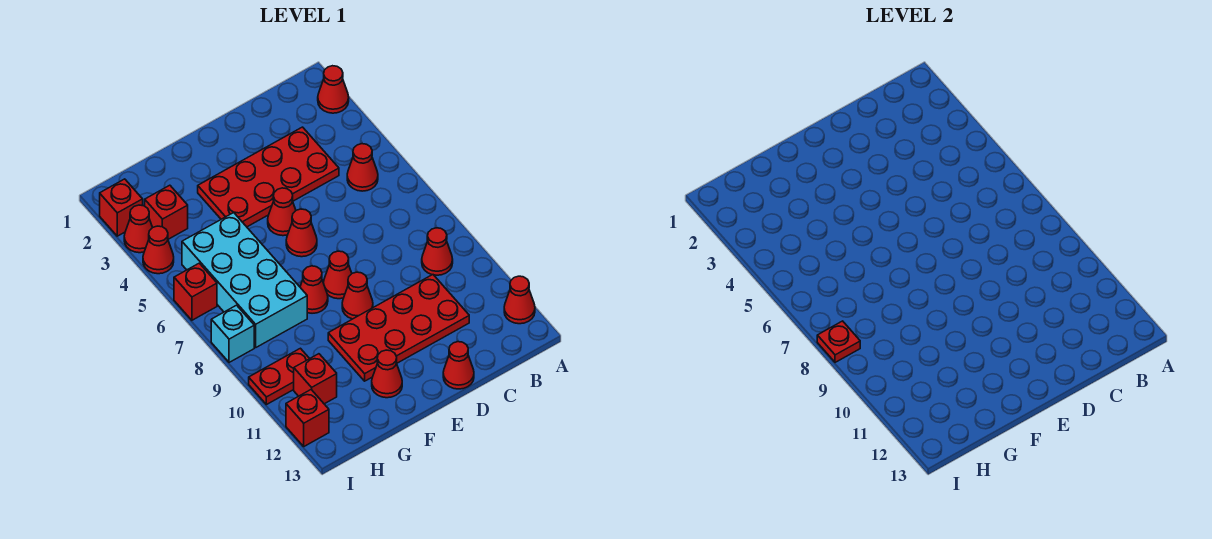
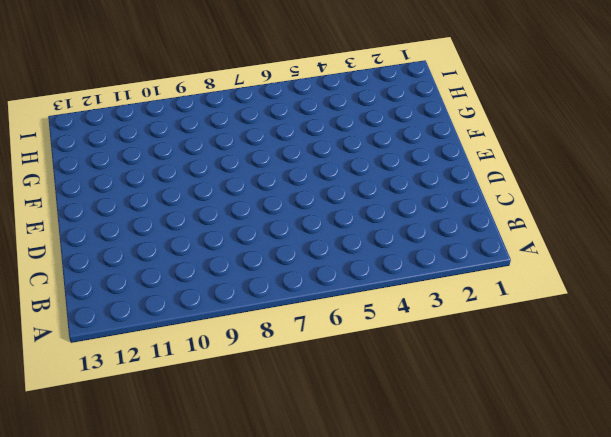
none -> red cone A2 level 1
none -> red cone A12 level 1
none -> red cone B5 level 1

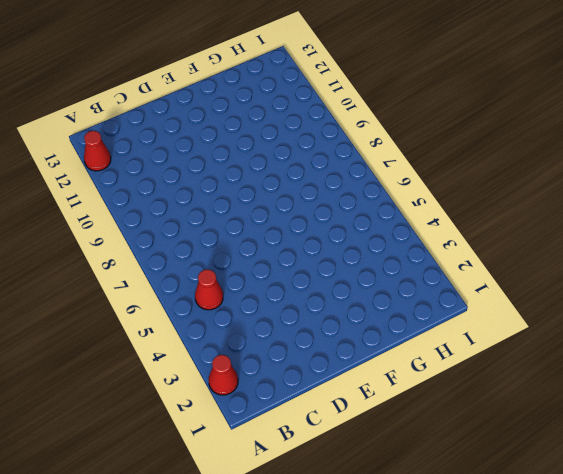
none -> red cone B9 level 1
none -> red plate C3:F4 level 1
none -> red plate C10:F11 level 1

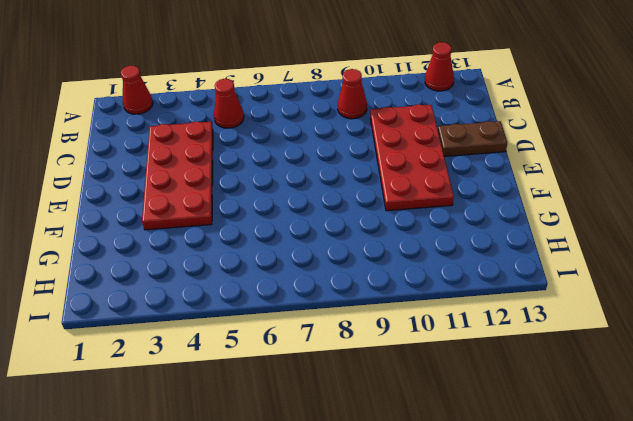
brown plate D12:D13 level 1 -> red cone D13 level 1
none -> red cone E5 level 1
none -> red cone E6 level 1
none -> red cone E8 level 1

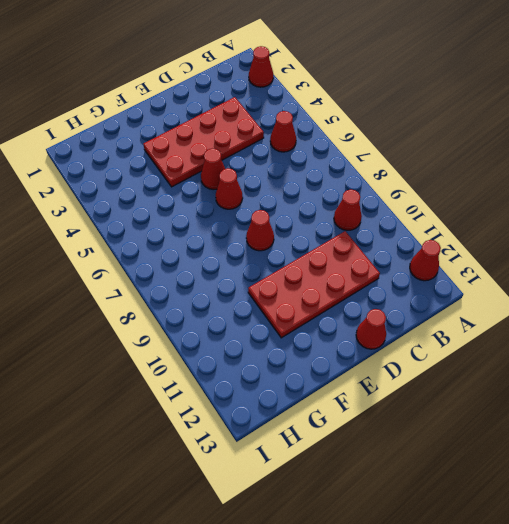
none -> red cone E9 level 1
none -> red cone F8 level 1
none -> red cone F12 level 1

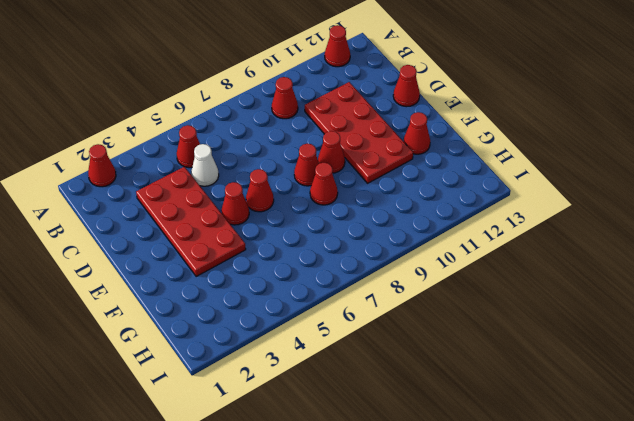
white cone C5 level 1 -> none
none -> cyan brick G5:H8 level 1
none -> red brick H3 level 1
none -> red plate H10:I10 level 1

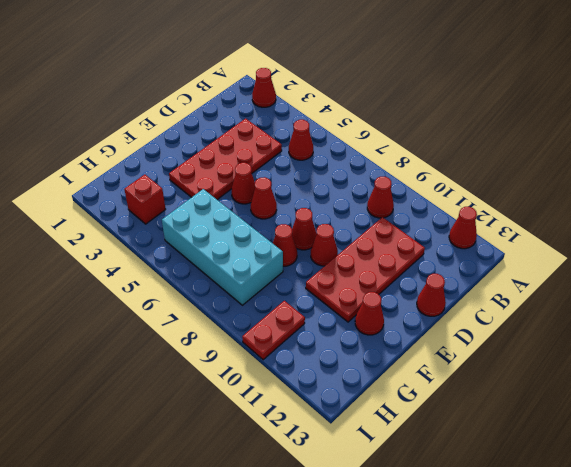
none -> red brick H11 level 1
none -> red brick I2 level 1
none -> red cone I3 level 1

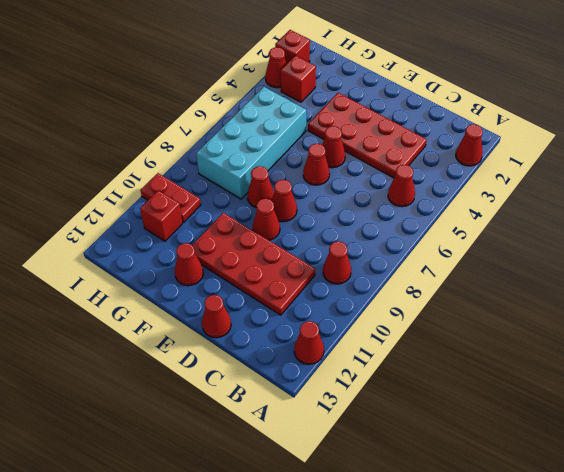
none -> red cone I4 level 1
none -> red brick I6 level 1
none -> cyan brick I8 level 1

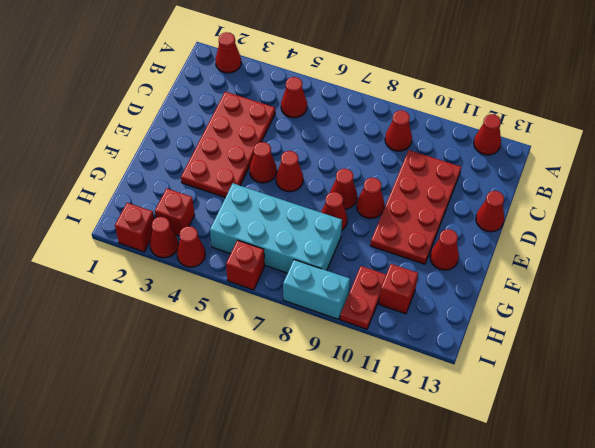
cyan brick I8:I9 level 1 -> cyan brick I8 level 1
none -> red brick I12 level 1
none -> red plate I8 level 2

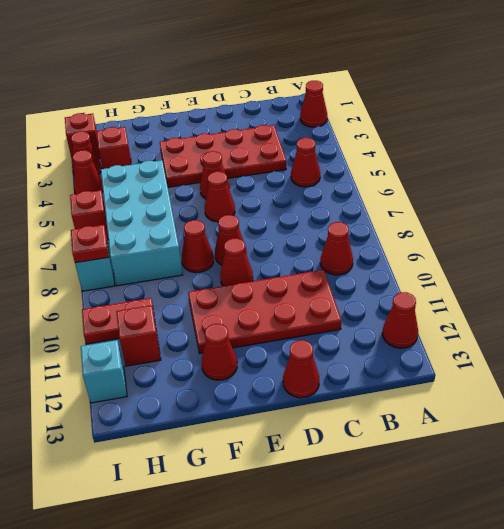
cyan brick I12 level 1 -> red brick I12 level 1

